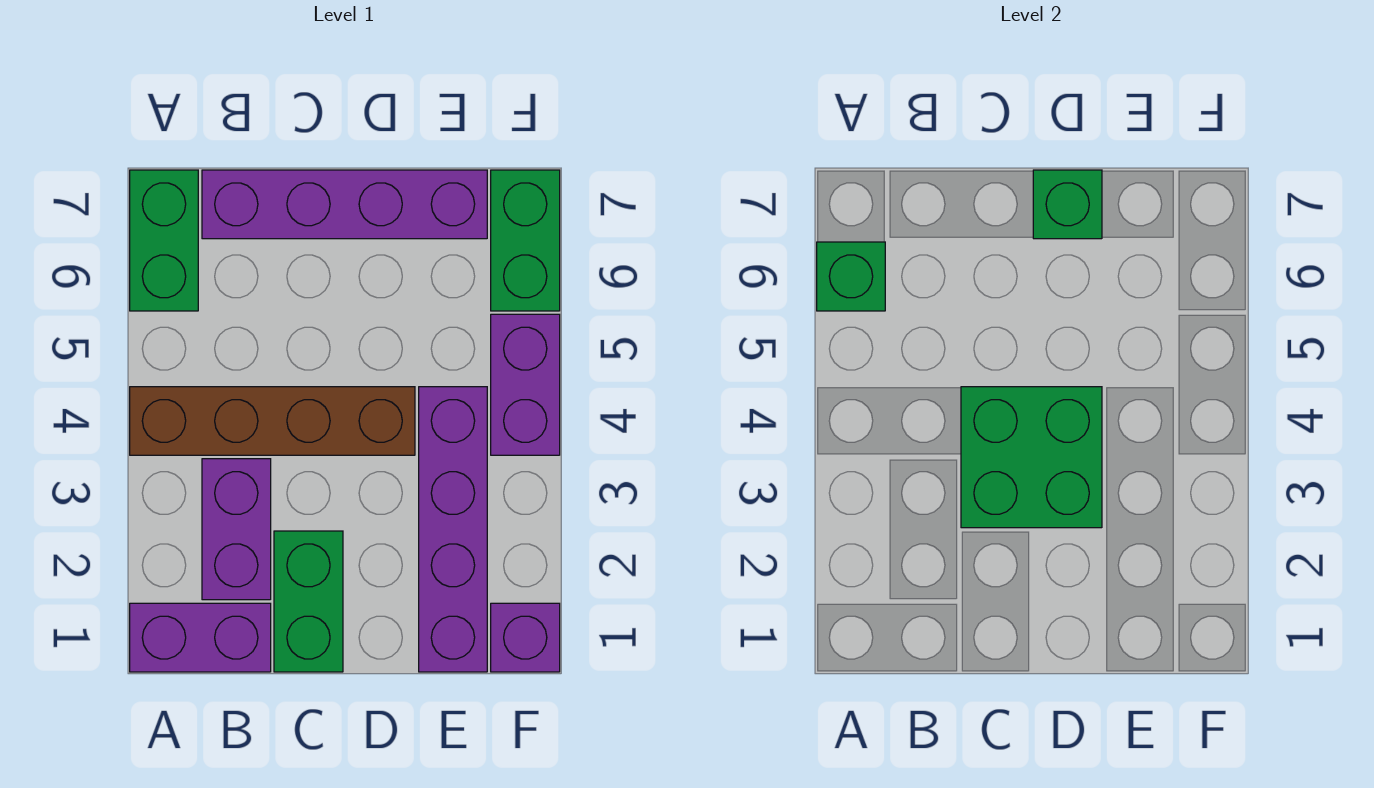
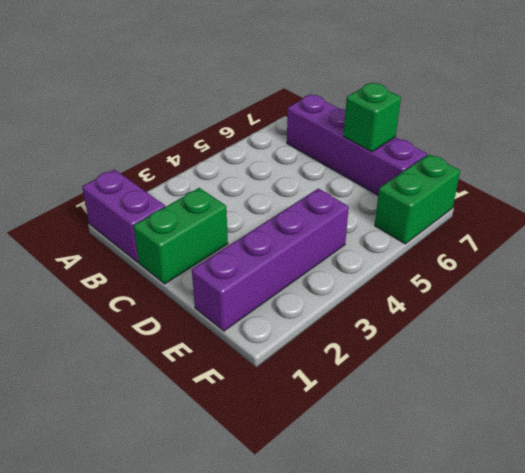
none -> brown brick A4:D4 level 1
none -> green brick A6:A7 level 1
none -> purple brick B2:B3 level 1

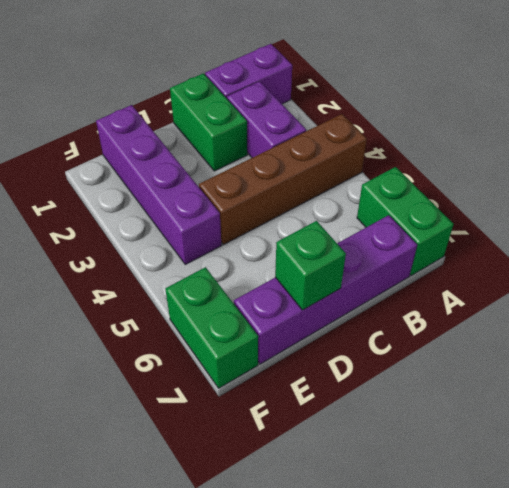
none -> purple brick F1 level 1
none -> purple brick F4:F5 level 1
none -> green brick A6 level 2

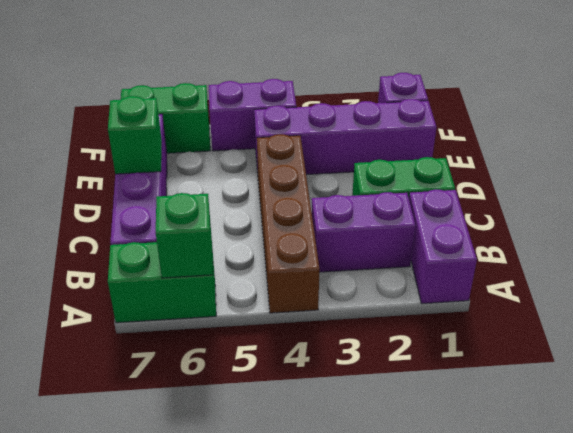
none -> green brick C3:D4 level 2

